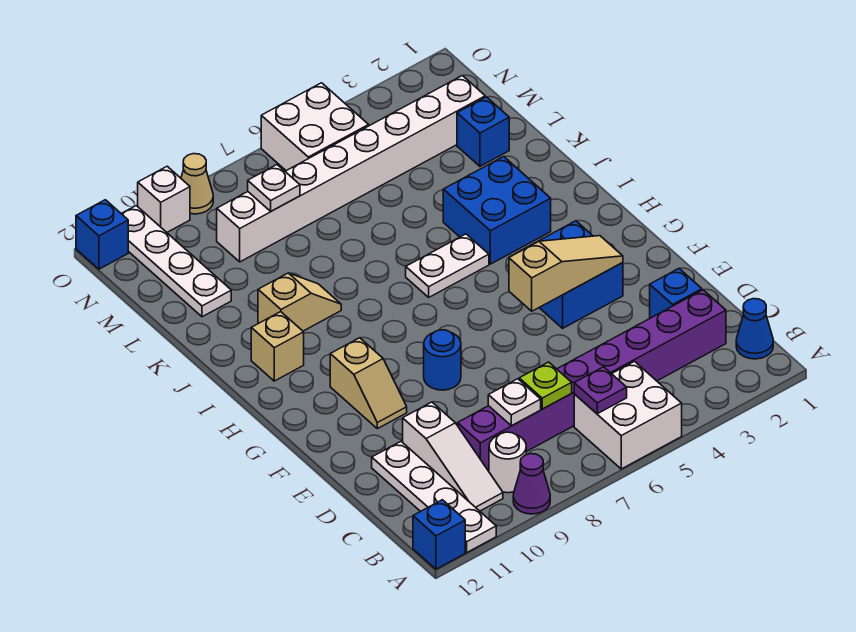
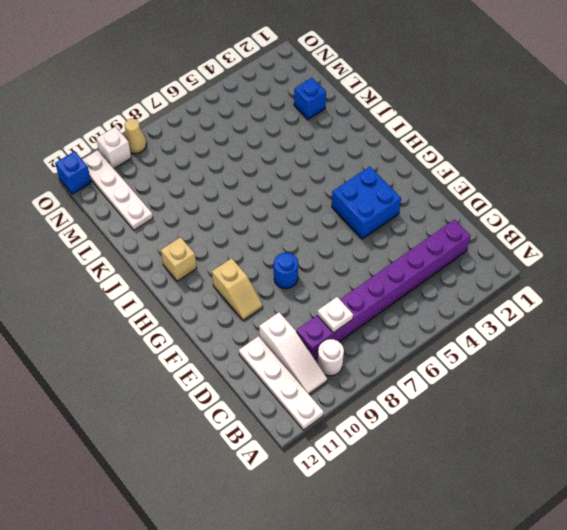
none -> white brick A5:B6 level 1
none -> purple cone A9 level 1
none -> blue brick A12 level 1

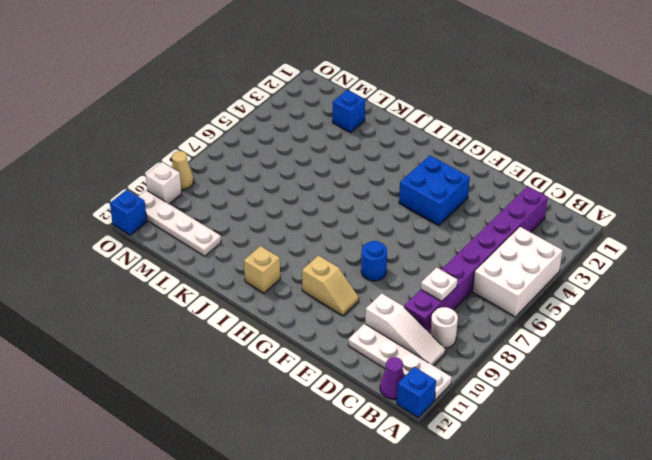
white brick A4:B6 level 1 -> white brick A5:B6 level 1
purple cone B12 level 1 -> purple cone A9 level 1
none -> blue cone B1 level 1
none -> blue brick D2 level 1
none -> blue brick I3:J4 level 1

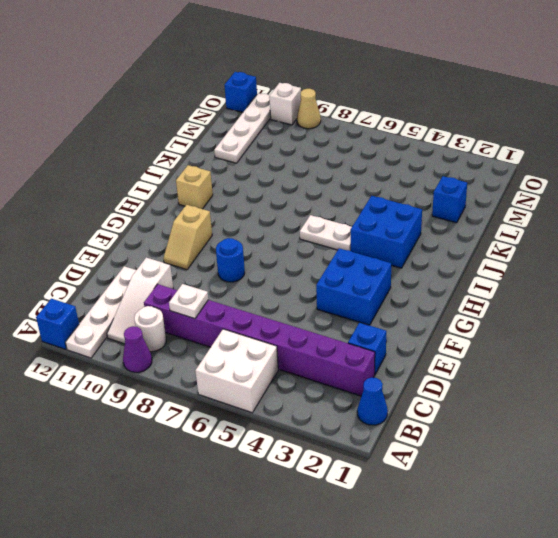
none -> tan slope J9:J10 level 1 top 10
none -> white brick M2:M9 level 1
none -> white brick N5:O6 level 1

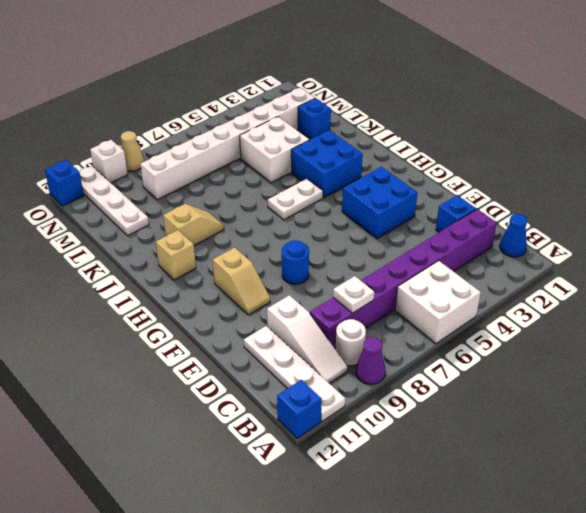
white brick K4:L5 level 1 -> white brick N5:O6 level 1
none -> purple plate B6 level 2
none -> lime plate C7 level 2
none -> tan slope F3:F5 level 2 top 5

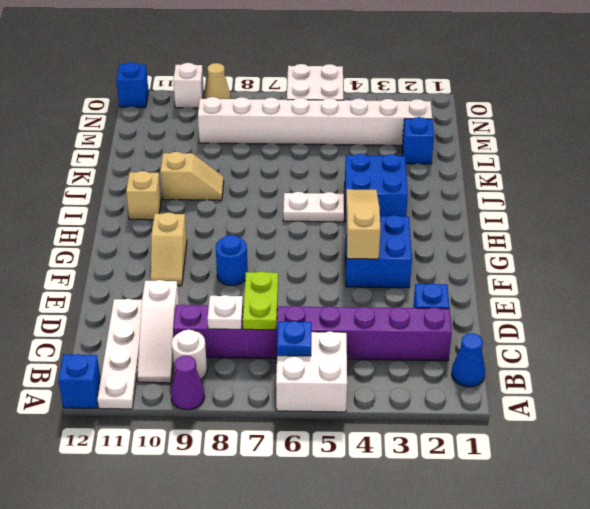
blue plate B6 level 2 -> purple plate B6 level 2
lime plate C7:D7 level 2 -> lime plate C7 level 2
tan slope F4:H4 level 2 top F -> tan slope F3:F5 level 2 top 5
none -> white plate L11:O11 level 1
none -> white plate M8 level 2

